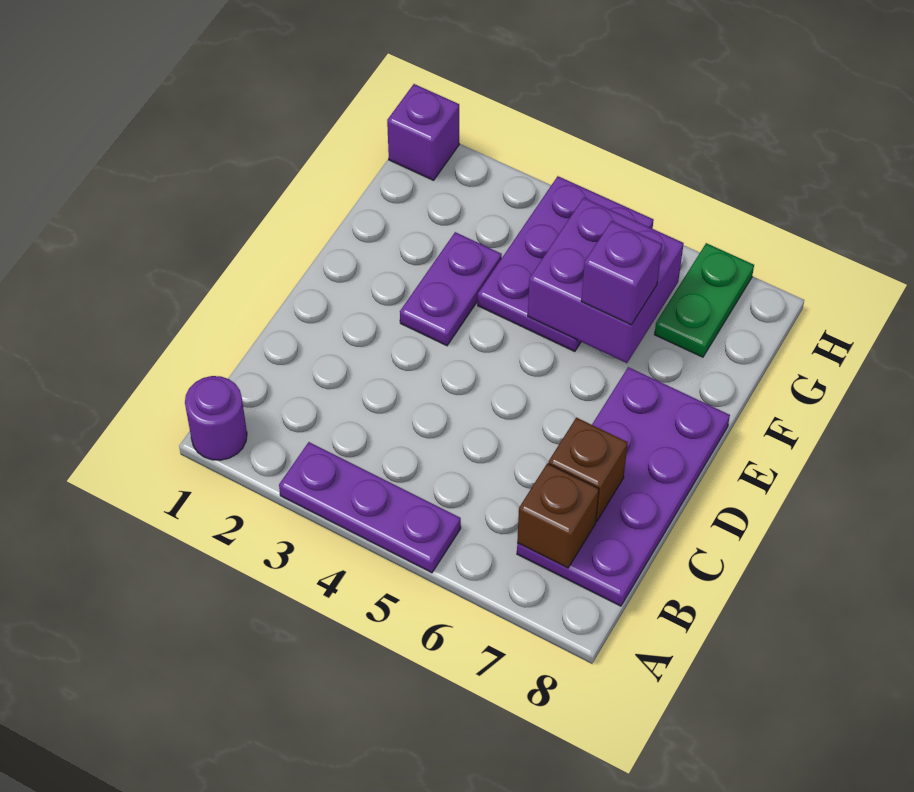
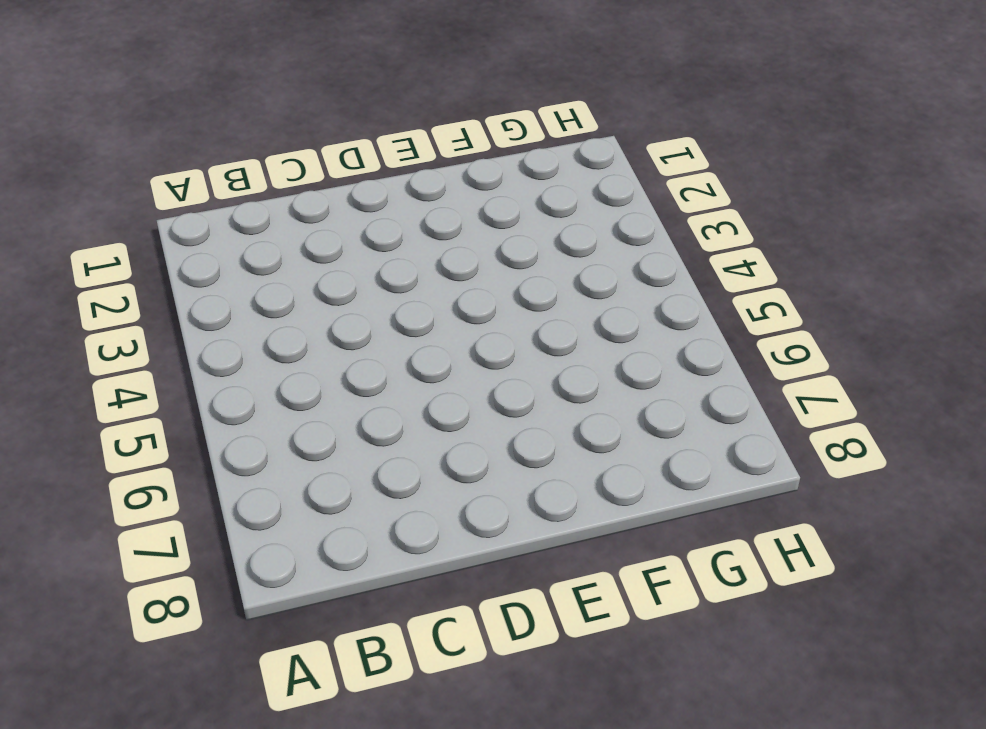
none -> purple round brick A1 level 1
none -> purple plate A3:A5 level 1

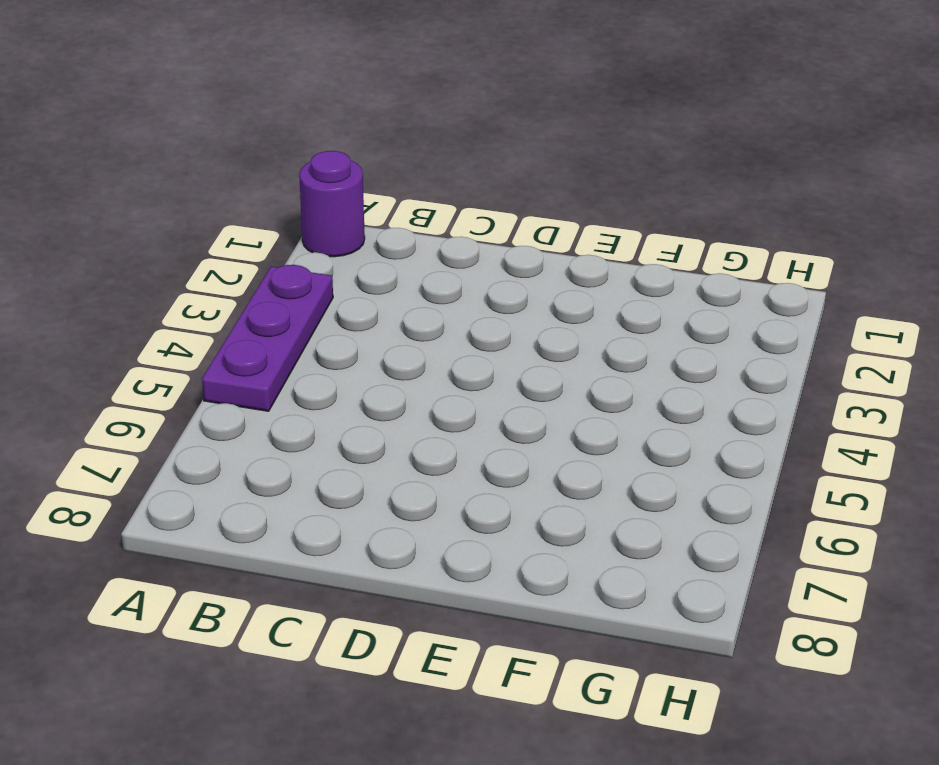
none -> purple plate B7:E8 level 1
none -> purple plate E3:F3 level 1

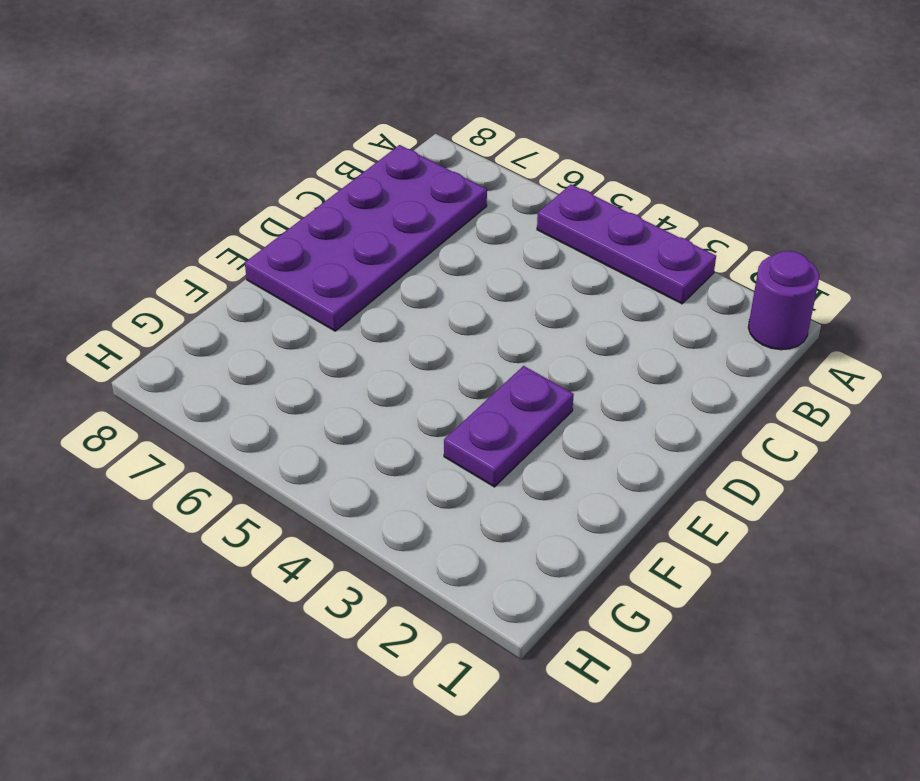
none -> purple plate F4:H5 level 1
none -> green plate G7:H7 level 1

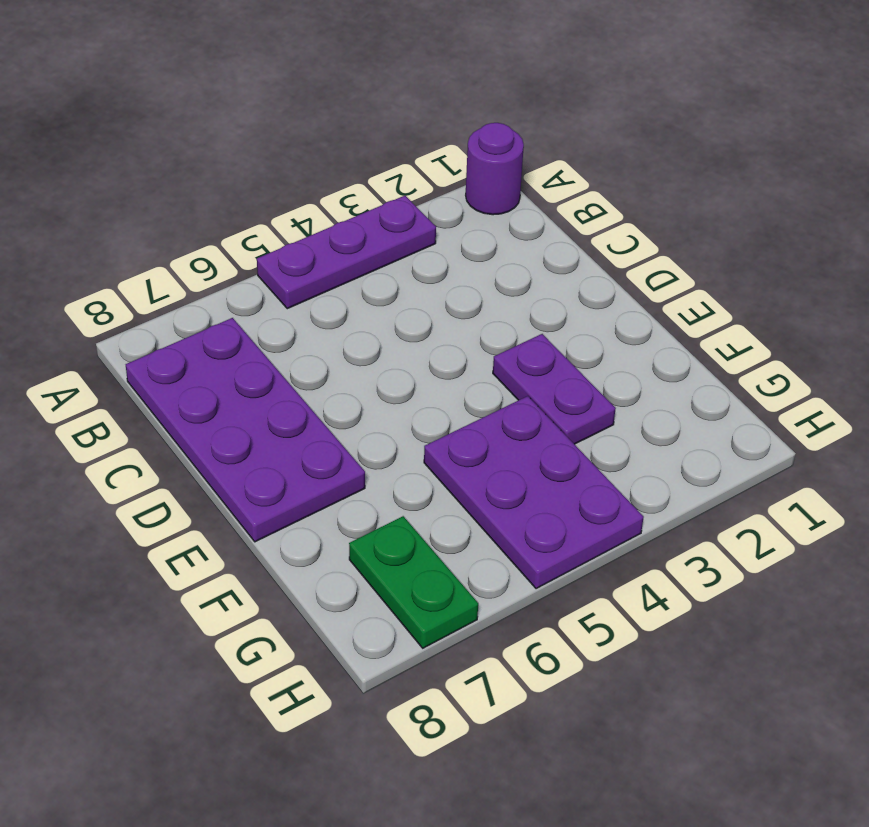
none -> purple brick H1 level 1
none -> brown brick B7 level 2

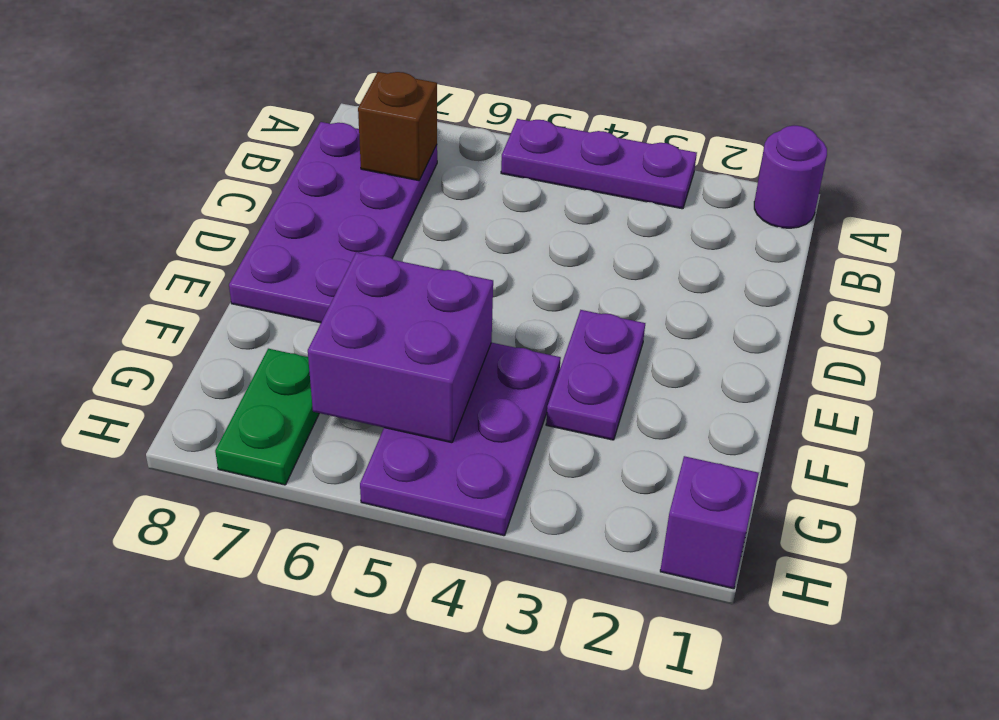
none -> brown brick C7 level 2
none -> purple brick F6 level 3

